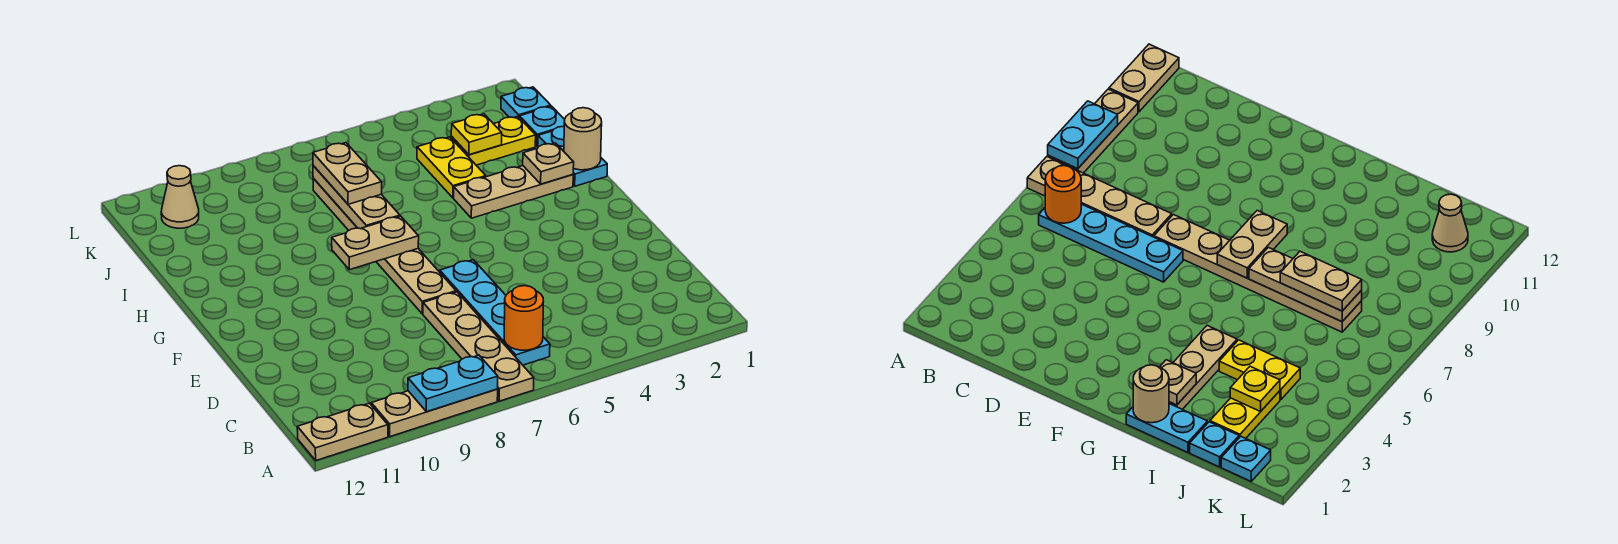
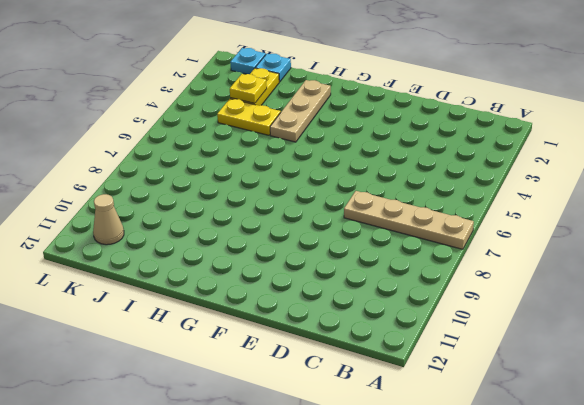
none -> tan plate A8:A10 level 1
none -> tan plate A11:A12 level 1
none -> cyan plate B6:E6 level 1

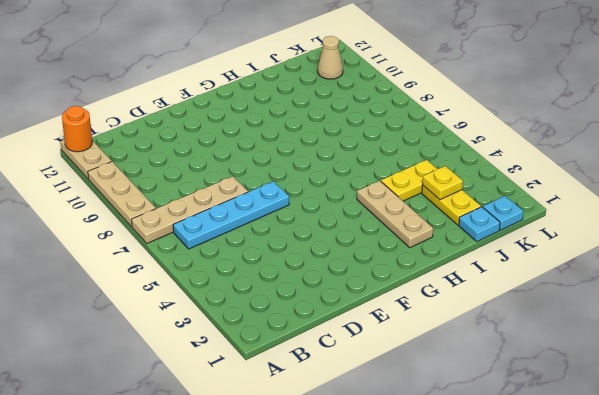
orange round brick A12 level 2 -> orange round brick B6 level 2
none -> tan plate E7:J7 level 1
none -> cyan plate H1:I1 level 1
none -> cyan plate A8:A9 level 2

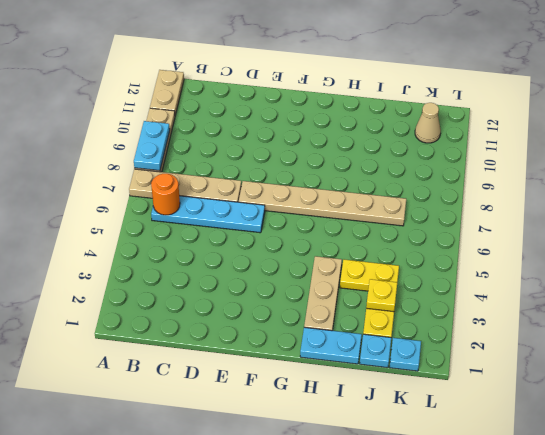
none -> tan plate G7:G8 level 2
none -> tan round brick H1 level 2
none -> tan plate H2 level 2

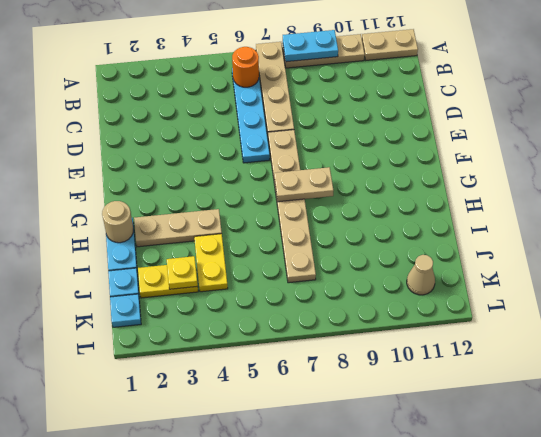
none -> tan plate H2 level 2
none -> tan plate H7:J7 level 2
none -> tan plate I7:J7 level 3

